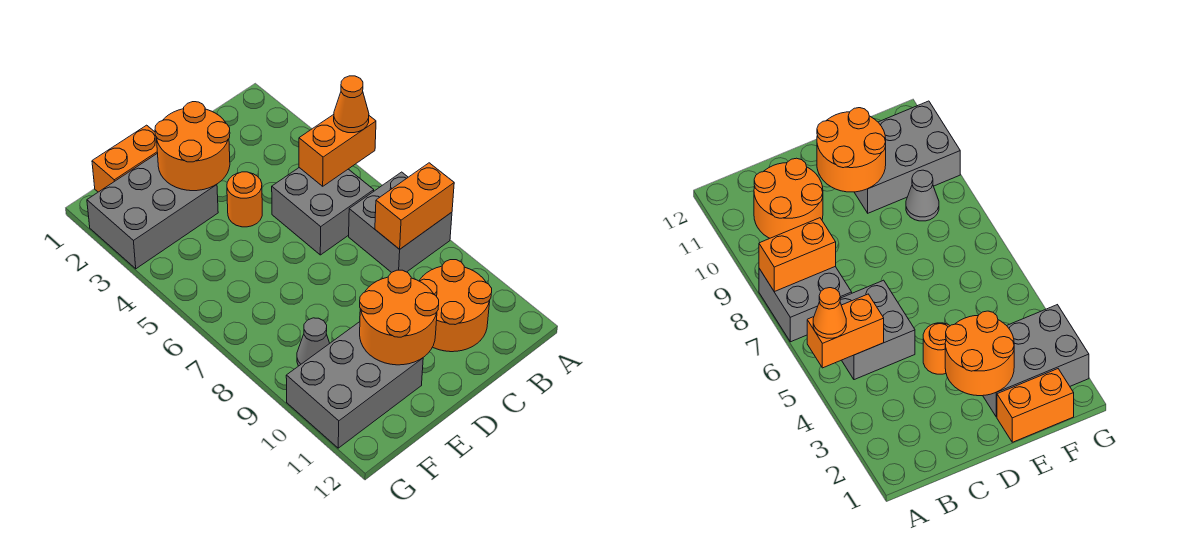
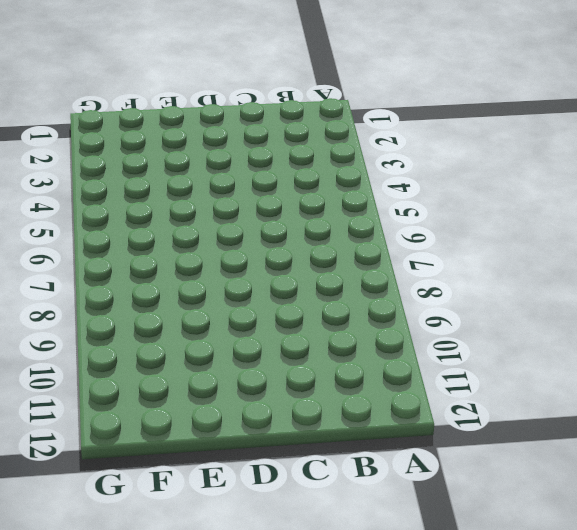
none -> grey brick A7:B8 level 1
none -> grey brick B5:C6 level 1
none -> orange round brick B10:C11 level 1

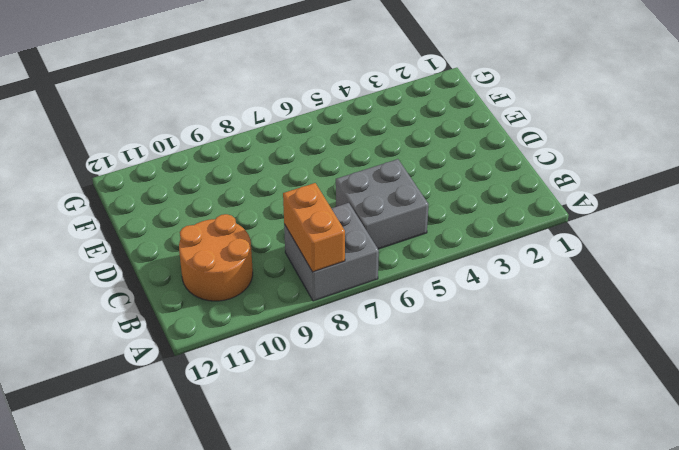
none -> orange round brick D4 level 1
none -> orange brick E1:F1 level 1
none -> grey brick E2:G3 level 1

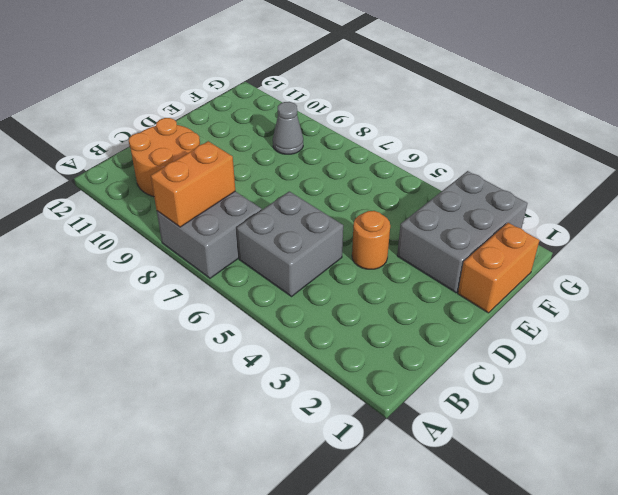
none -> grey brick E10:G11 level 1
none -> orange brick A5:B5 level 2
none -> orange round brick D2:E3 level 2

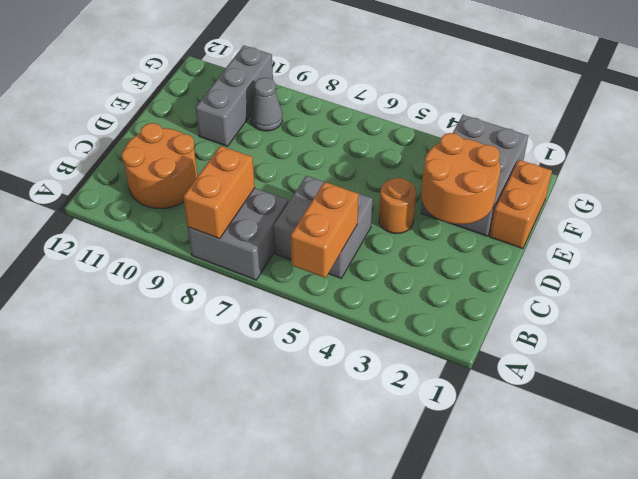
grey brick E10:G10 level 1 -> grey brick E10:G11 level 1
none -> orange round brick D10:E11 level 2
none -> orange cone A5 level 3

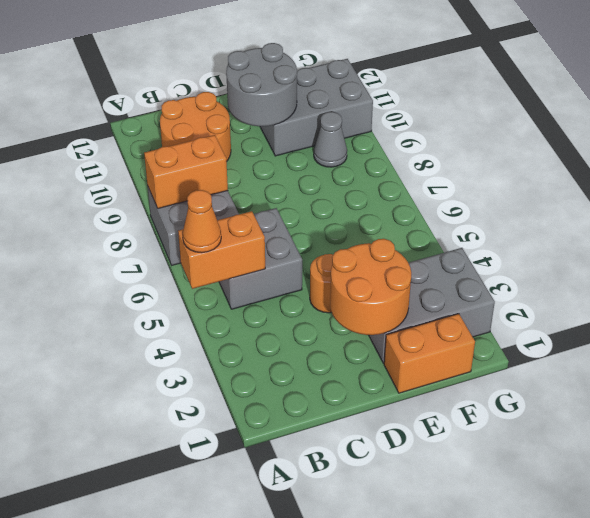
grey round brick D10:E11 level 2 -> orange round brick D10:E11 level 2

